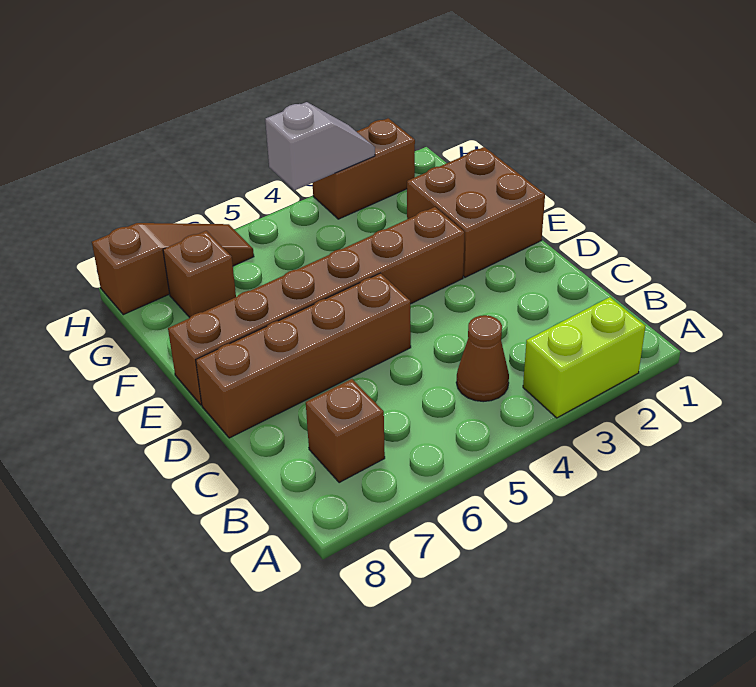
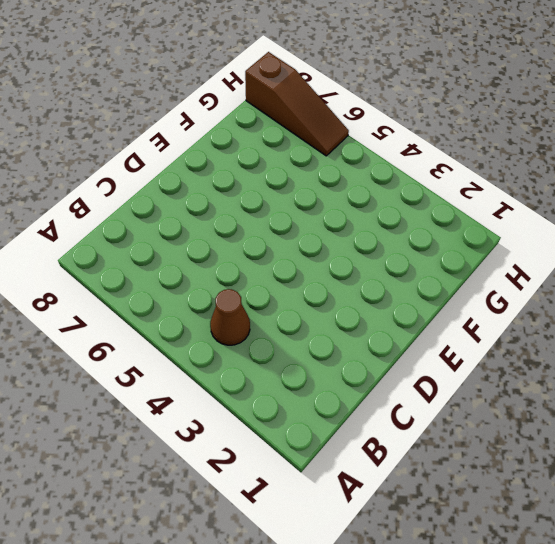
none -> lime brick A2:A3 level 1
none -> brown brick B7 level 1

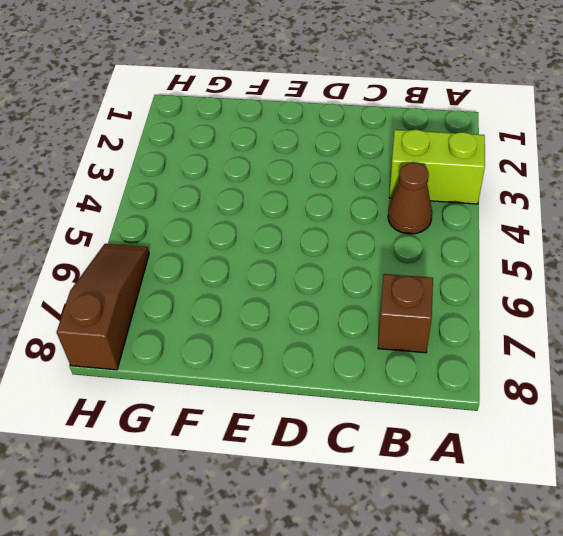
lime brick A3:B3 level 1 -> lime brick A2:A3 level 1
none -> brown brick D5:D8 level 1
none -> brown brick E1:F2 level 1

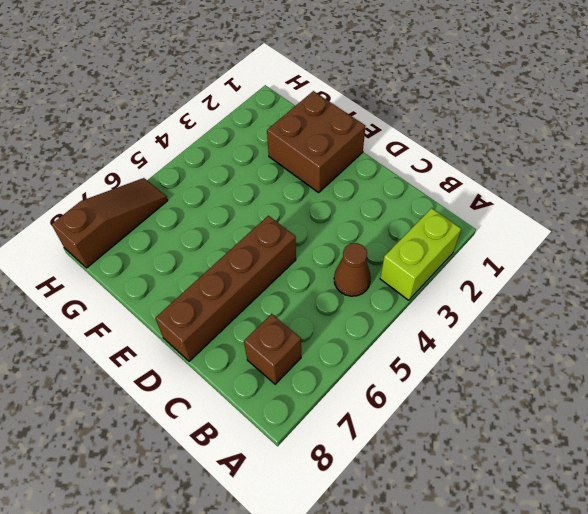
none -> brown brick E3:E8 level 1
none -> brown brick G7 level 1

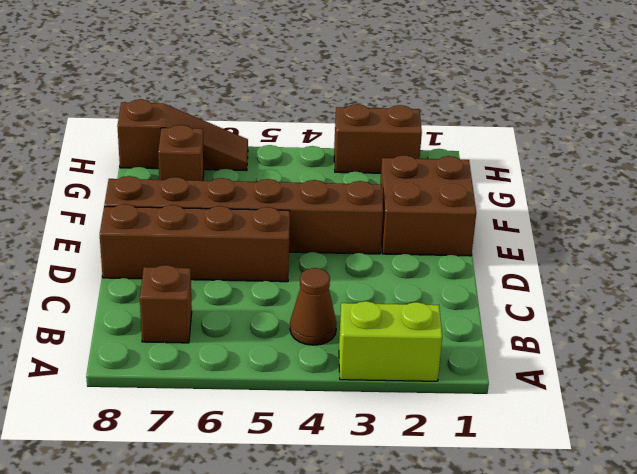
none -> grey slope H3:H4 level 2 top 4

